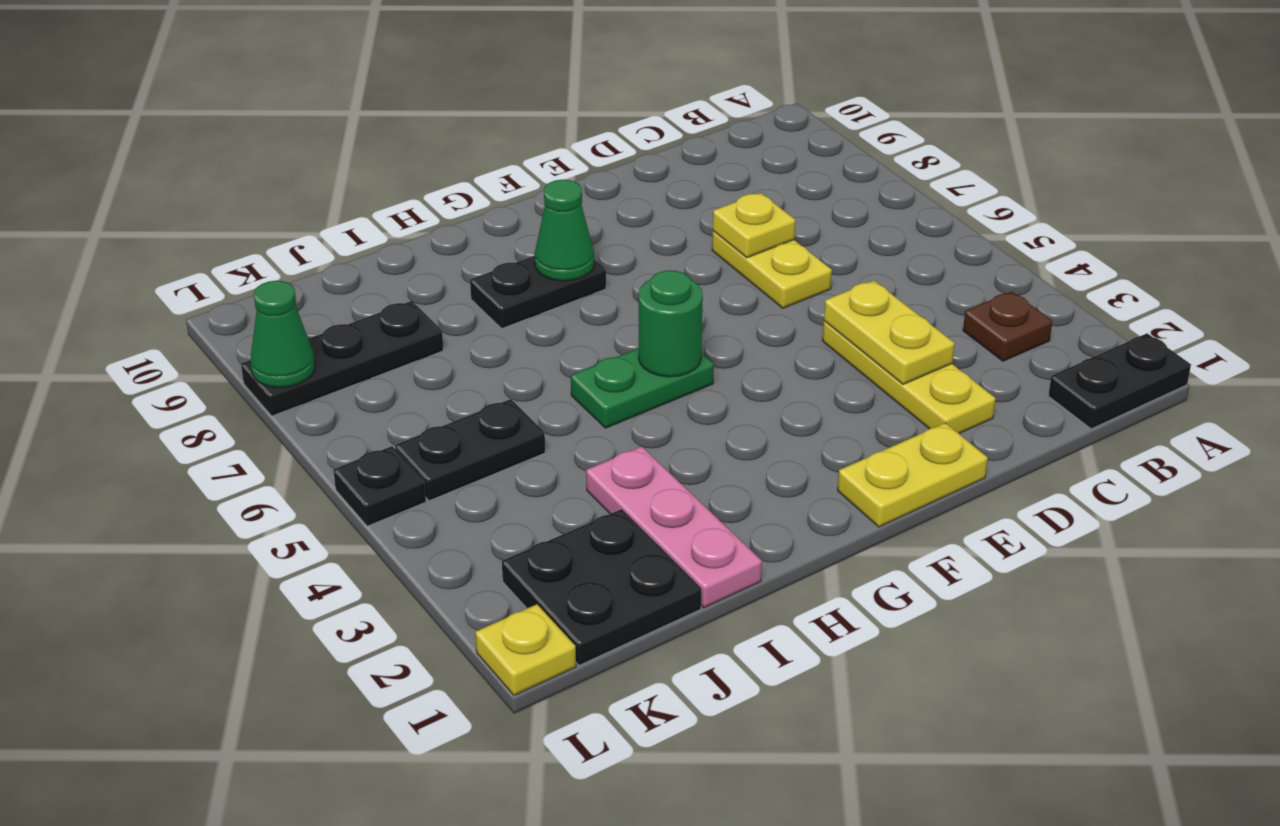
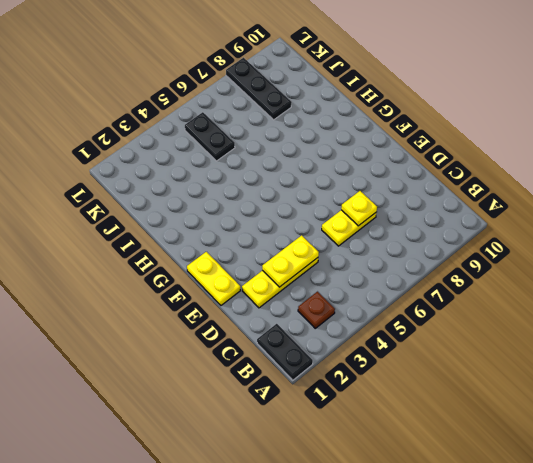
none -> green plate G5:H5 level 1
none -> black plate G8:H8 level 1
none -> pink plate I1:I3 level 1

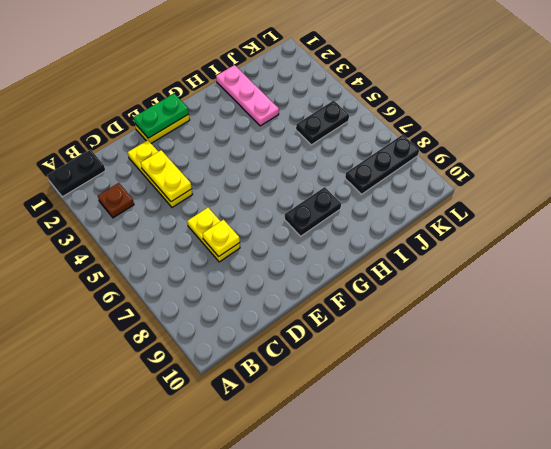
green plate E1:F1 level 2 -> green plate G5:H5 level 1
none -> black plate J1:K2 level 1
none -> yellow plate L1 level 1
none -> black plate L5 level 1

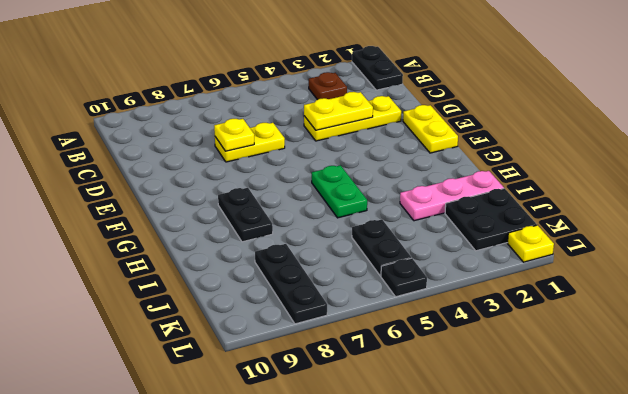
none -> green round brick G5 level 2
none -> green cone G8 level 2
none -> green cone L8 level 2

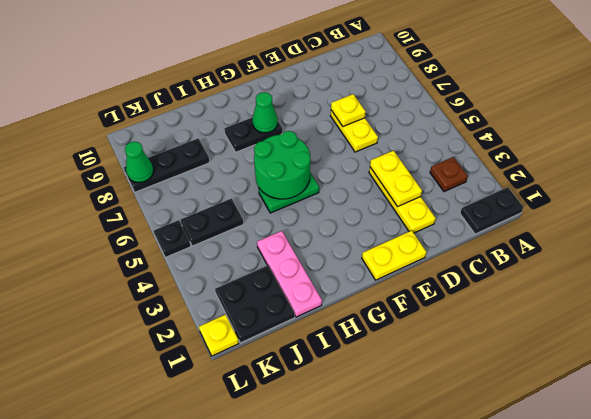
green round brick G5:H6 level 2 -> green round brick G5 level 2

